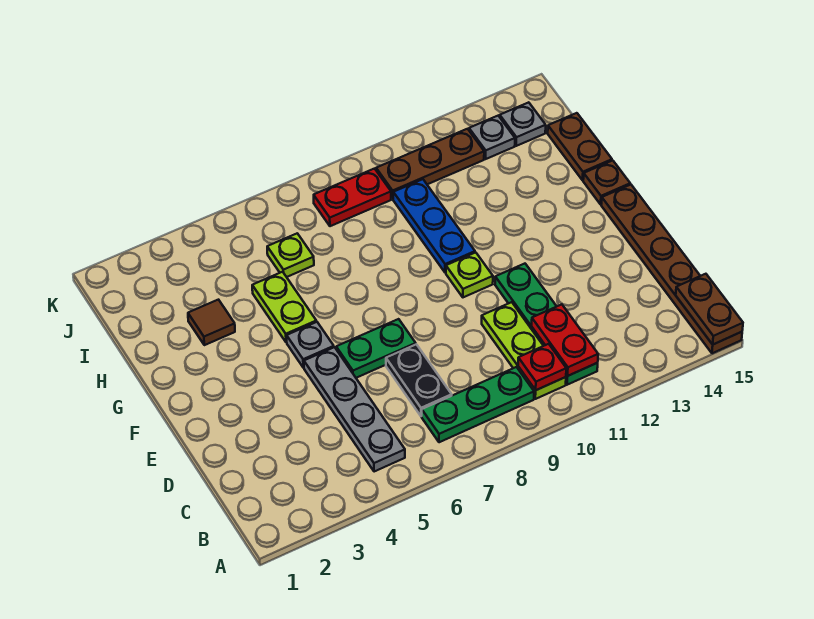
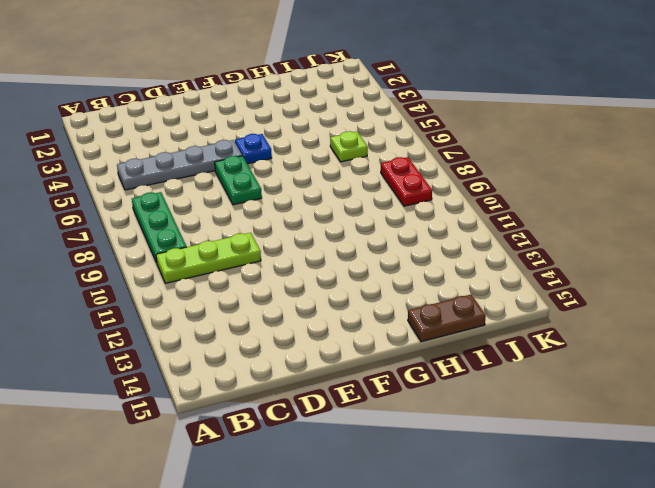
blue plate F5 level 1 -> grey plate F5 level 1
none -> brown plate A15:F15 level 1
none -> green plate B11:E11 level 1
none -> black plate C7:D7 level 1

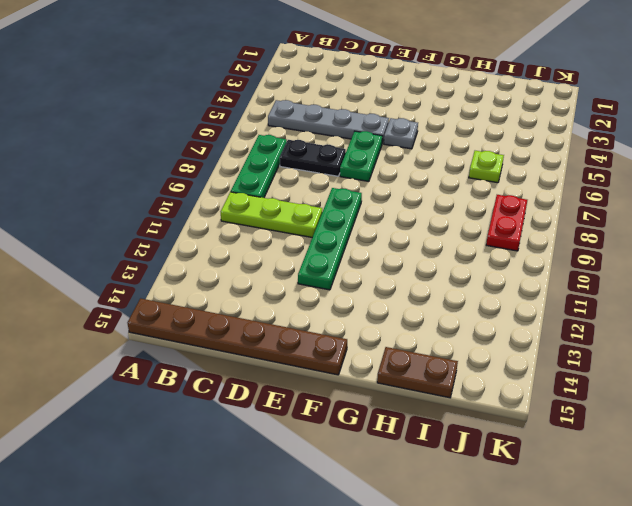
green plate E9:E12 level 1 -> green plate B11:E11 level 1
none -> lime plate F10 level 1
none -> lime plate G5:H5 level 1
none -> blue plate G10:I10 level 1

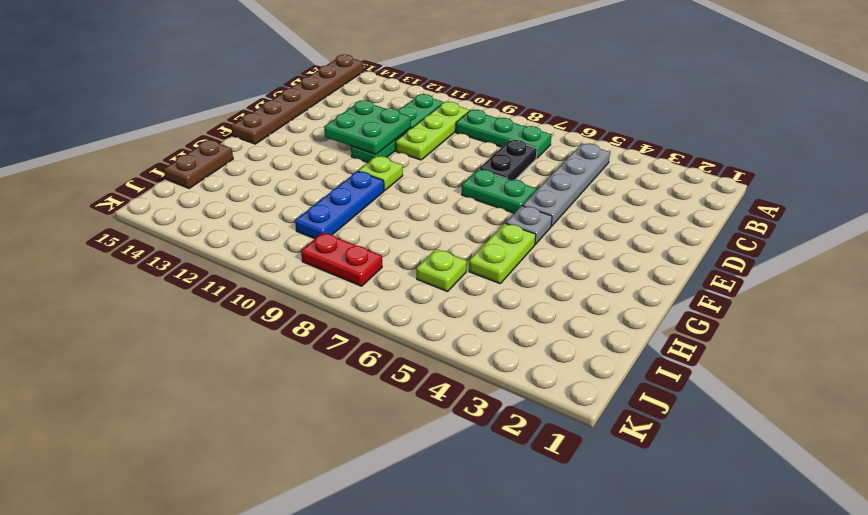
green plate D11:E12 level 2 -> none
none -> brown plate G15 level 1
none -> brown tile H3 level 1
none -> brown plate J10:J12 level 1

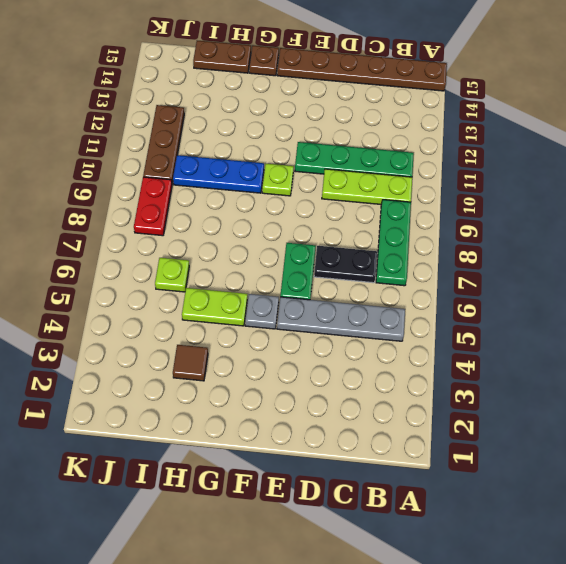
none -> grey plate J13 level 1
none -> grey plate J14 level 1
none -> brown plate A15:B15 level 2

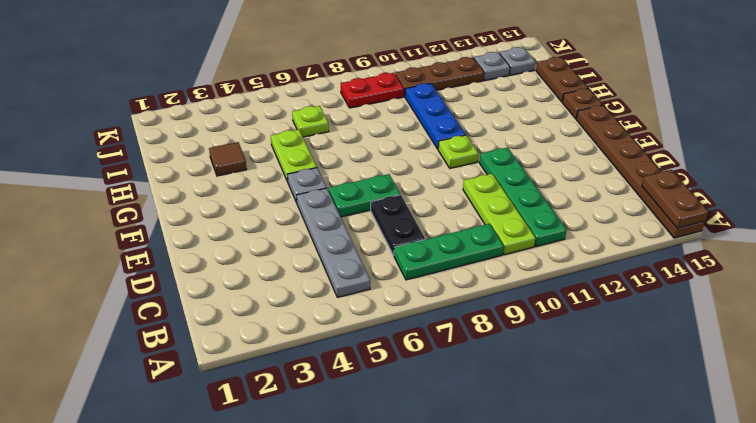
none -> red plate B10 level 2
none -> red plate B11:C11 level 2

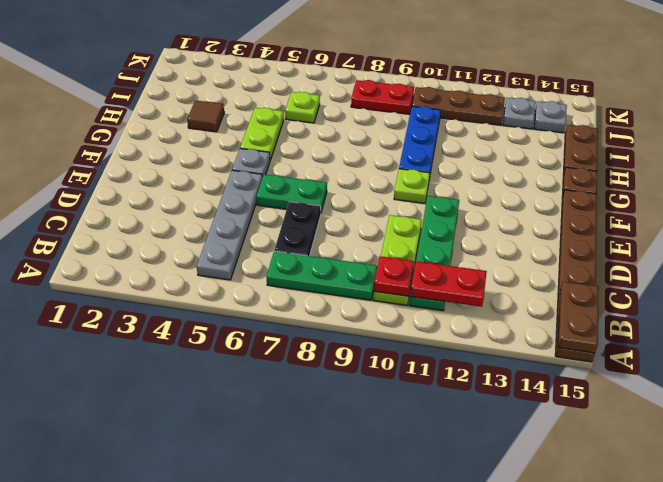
red plate B11:B12 level 2 -> red plate B11:C11 level 2

